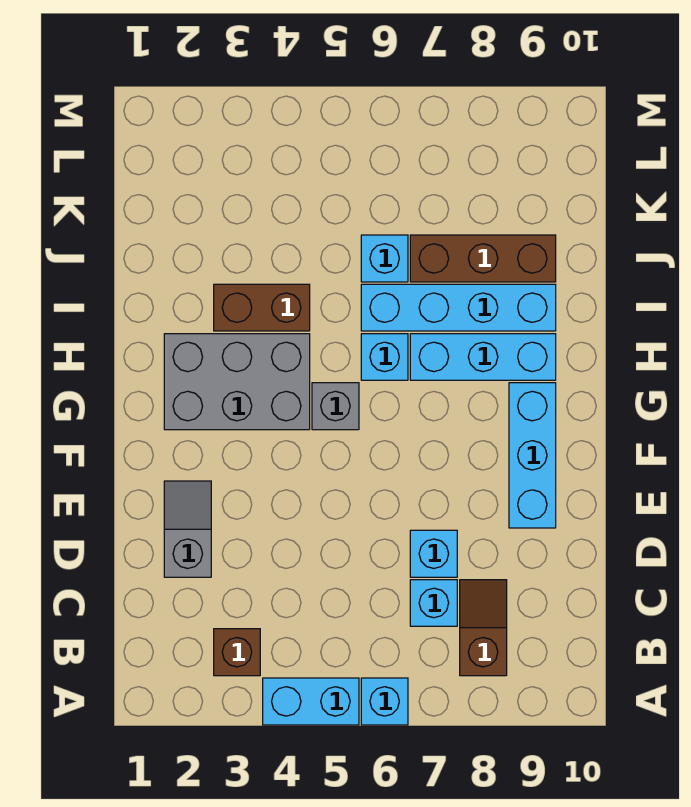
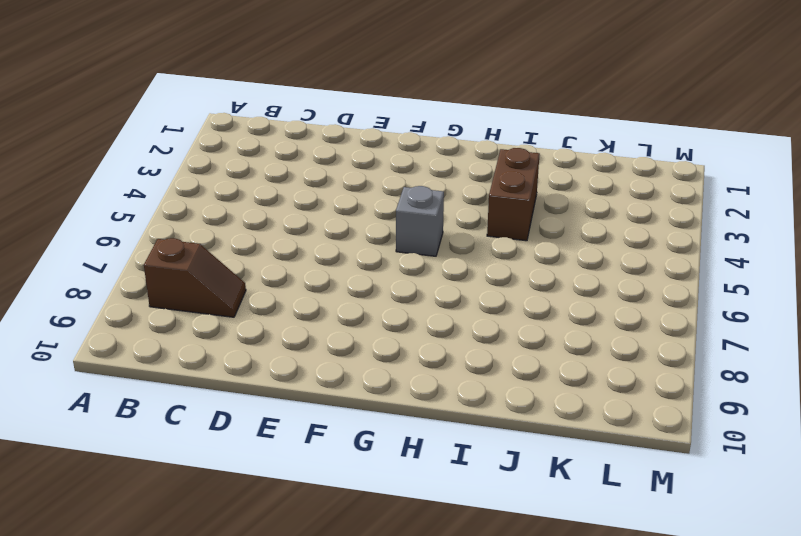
none -> cyan brick A4:A5 level 1
none -> cyan brick A6 level 1
none -> brown brick B3 level 1

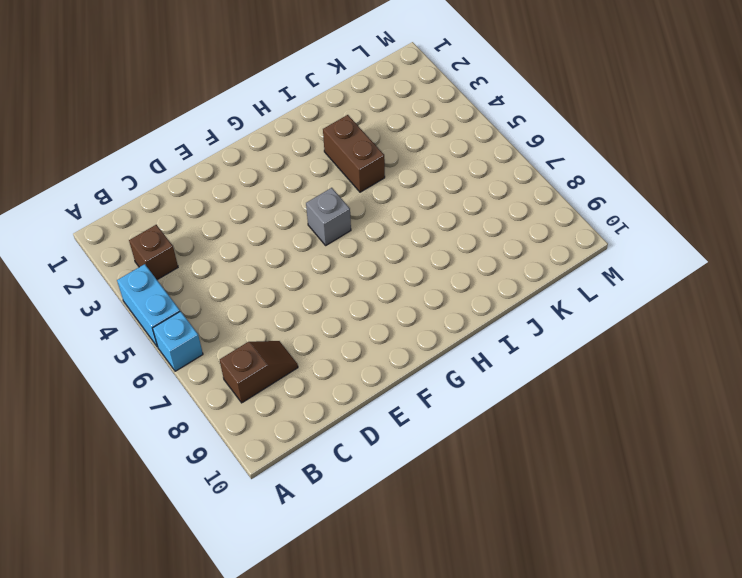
none -> cyan brick C7 level 1
none -> grey slope D2:E2 level 1 top D
none -> cyan brick D7 level 1

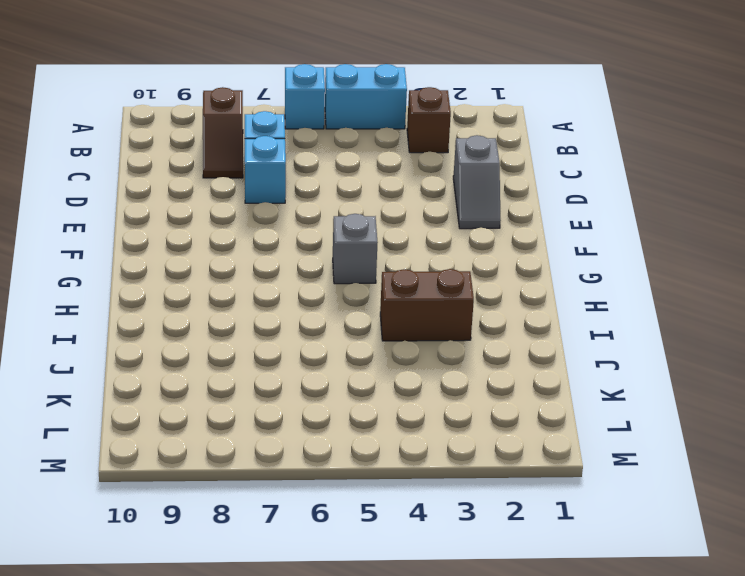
none -> cyan brick E9:G9 level 1
none -> grey brick G2:H4 level 1
none -> cyan brick H6 level 1

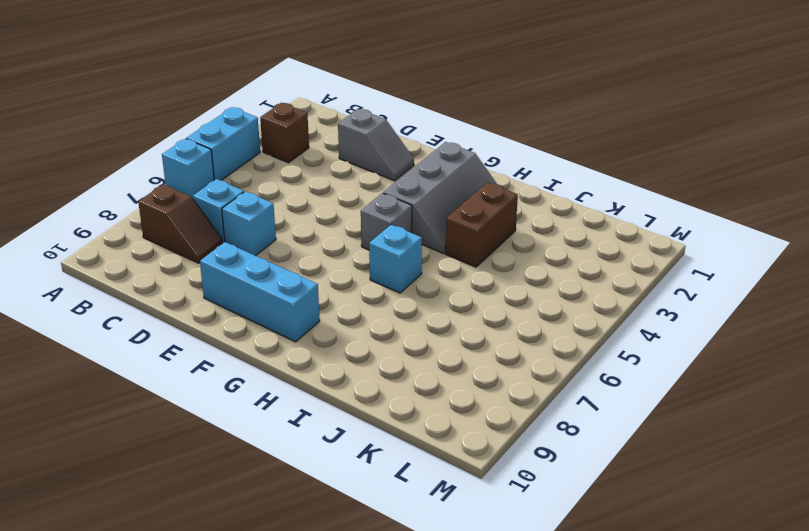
grey slope G2:H4 level 1 top G -> grey brick G2:H4 level 1
none -> cyan brick H7:H9 level 1
none -> cyan brick I6:I9 level 1
none -> cyan brick J6 level 1

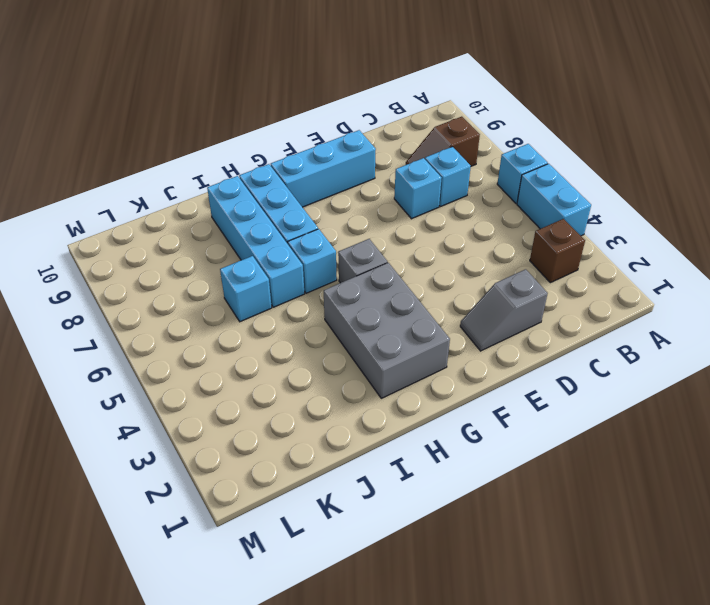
none -> brown brick I3:I4 level 1
none -> brown brick J7:J9 level 1

